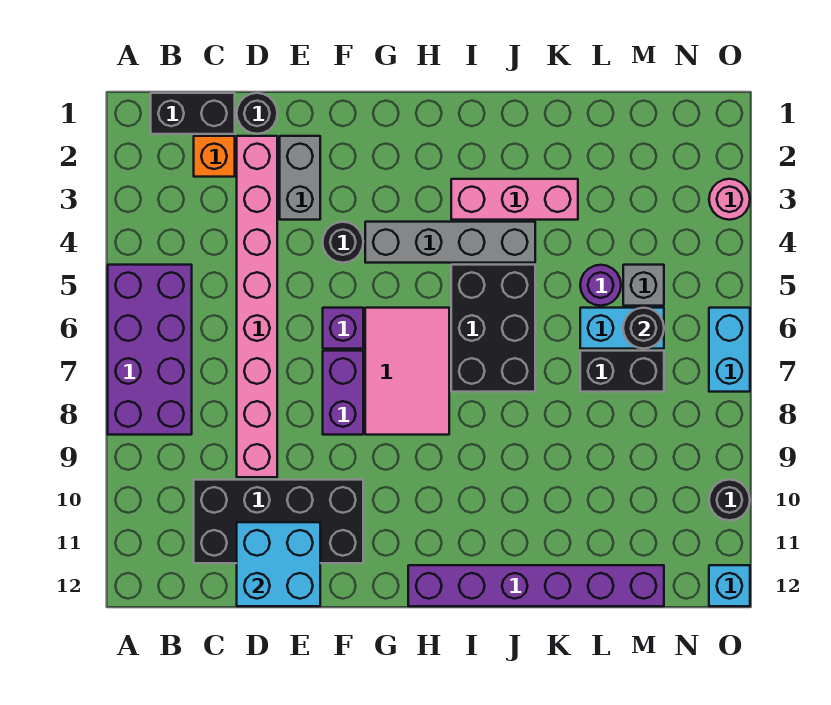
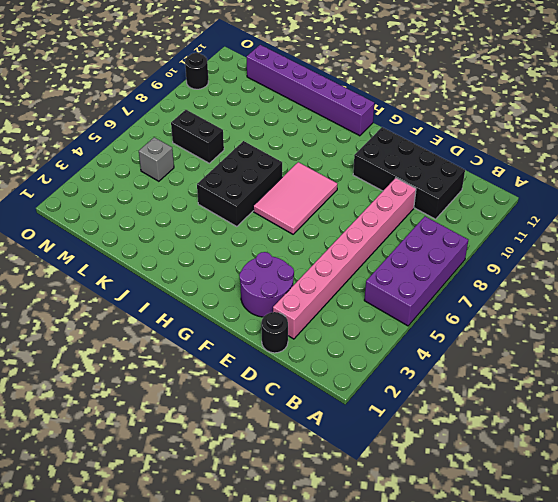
purple round brick E2:F3 level 1 -> grey brick E2:E3 level 1
none -> black brick B1:C1 level 1
none -> orange brick C2 level 1
none -> black round brick F4 level 1

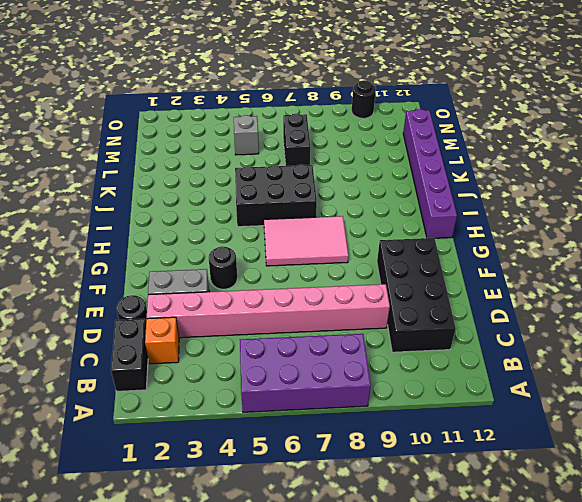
none -> purple brick F6 level 1
none -> purple brick F7:F8 level 1
none -> grey brick G4:J4 level 1

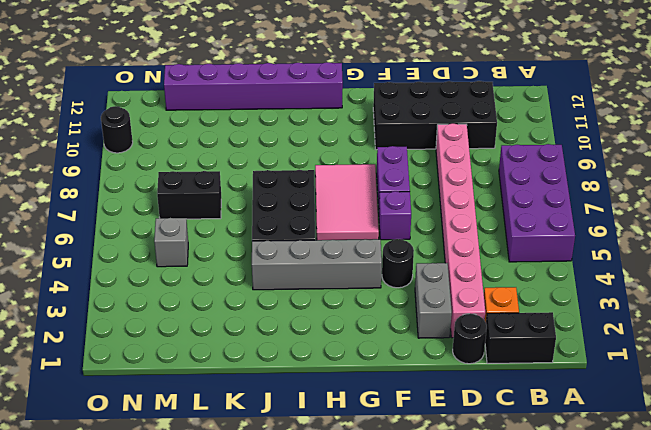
none -> pink brick I3:K3 level 1
none -> purple round brick L5 level 1
none -> cyan brick L6:M6 level 1

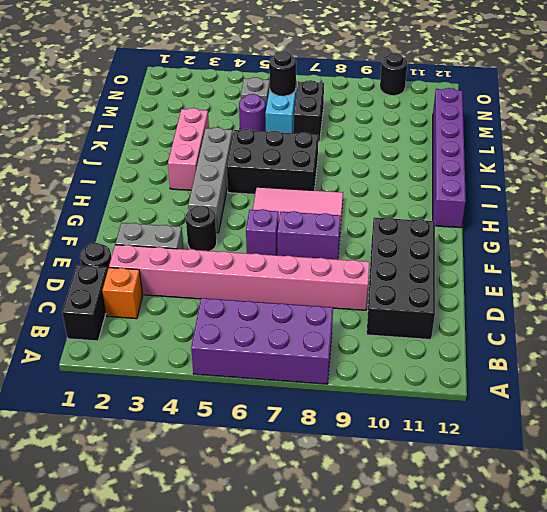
none -> pink round brick O3 level 1
none -> cyan brick O6:O7 level 1
none -> cyan brick O12 level 1

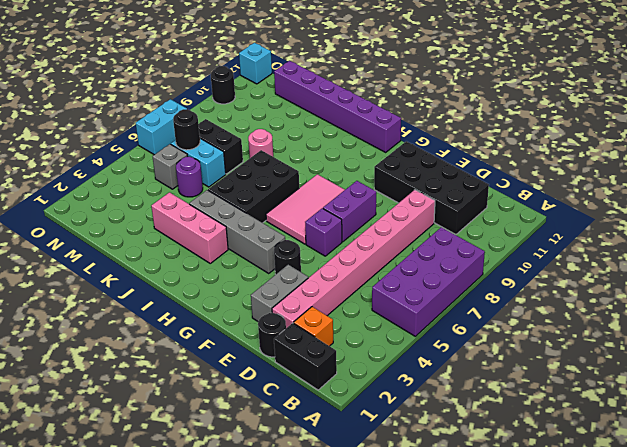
pink round brick K8 level 1 -> pink round brick O3 level 1
none -> cyan brick D11:E12 level 2

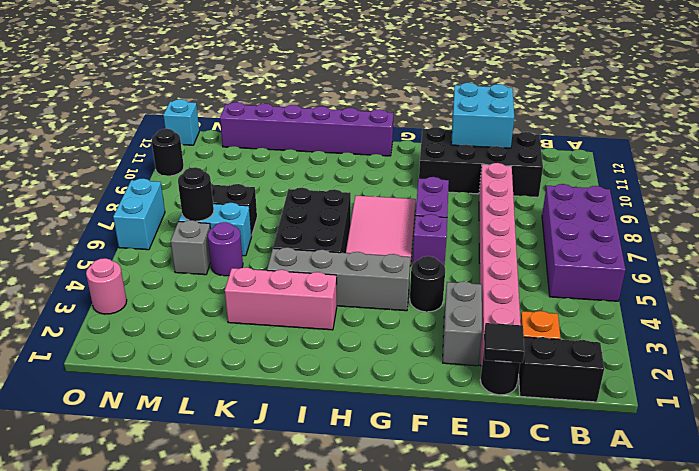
black tile D1 level 2 -> none

